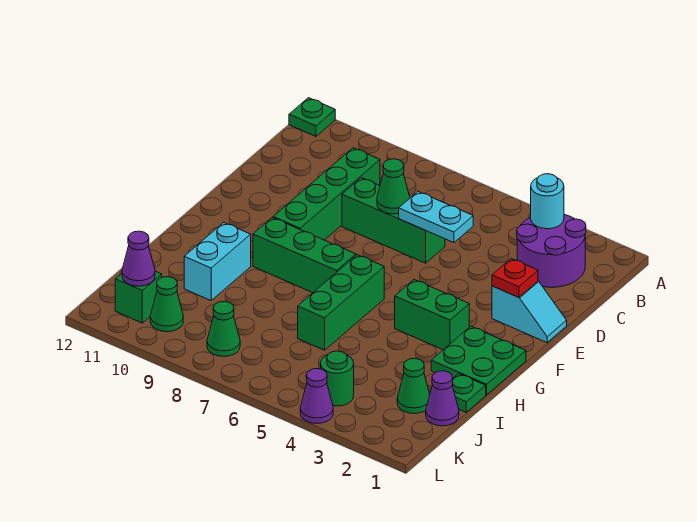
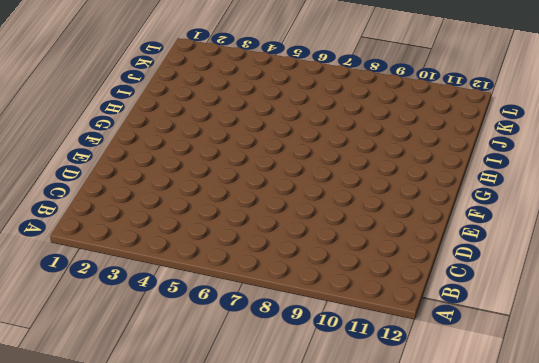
none -> green plate A12 level 1
none -> purple round brick B2:C3 level 1
none -> green brick C9:F9 level 1

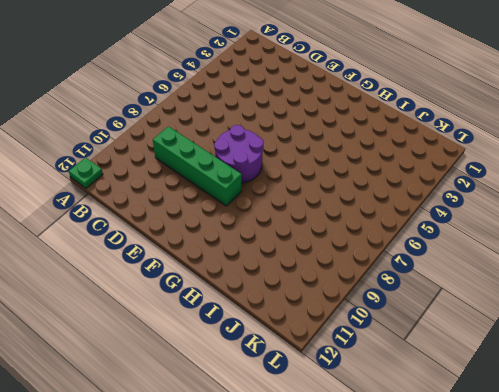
purple round brick E7:F8 level 1 -> purple round brick B2:C3 level 1
none -> green brick D6:D8 level 1
none -> cyan slope E1:E2 level 1 top 2
none -> green plate G1:H2 level 1

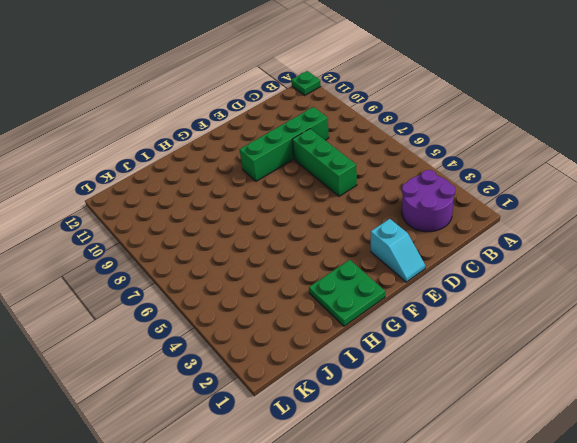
none -> green brick G3:G4 level 1
none -> green brick G6:I6 level 1
none -> green brick G7:G9 level 1

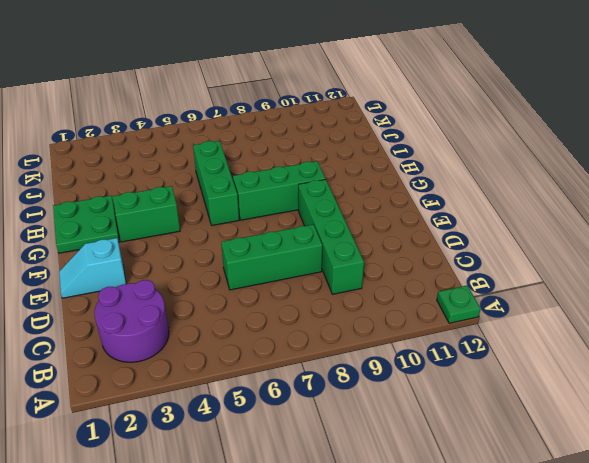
none -> cyan brick H10:I10 level 1
none -> green plate I1 level 1
none -> purple cone J1 level 1

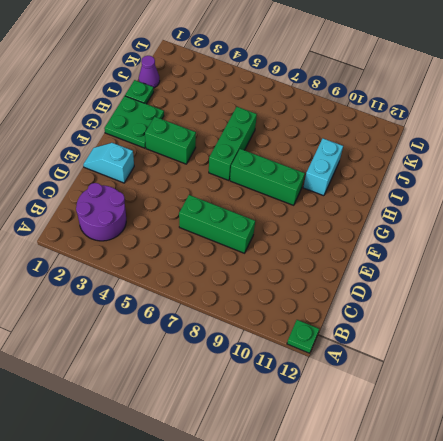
none -> green brick C9:F9 level 1
none -> green cone J2 level 1
none -> green round brick K4 level 1

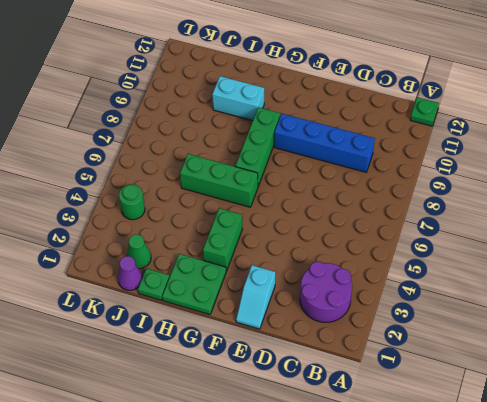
blue brick C9:F9 level 1 -> green brick C9:F9 level 1
none -> green brick D6:D8 level 1
none -> green cone K8 level 1
none -> green cone K10 level 1

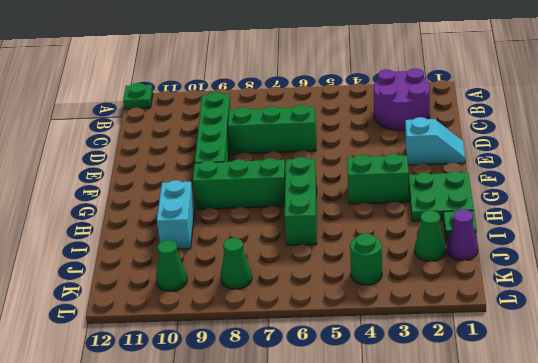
none -> green brick K11 level 1
none -> purple cone L4 level 1
none -> cyan round brick B3 level 2

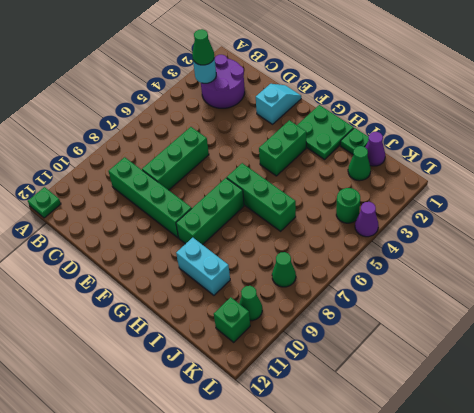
green cone B3 level 3 -> green cone D7 level 2
none -> cyan plate D5:D6 level 2
none -> red plate E2 level 2
none -> purple cone K11 level 2

